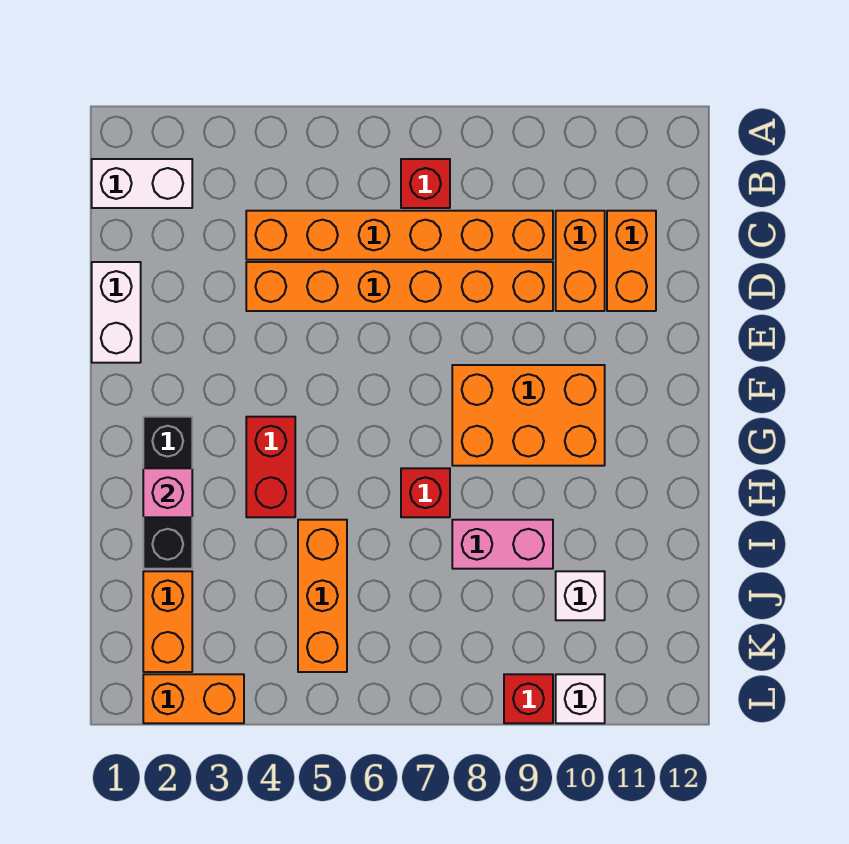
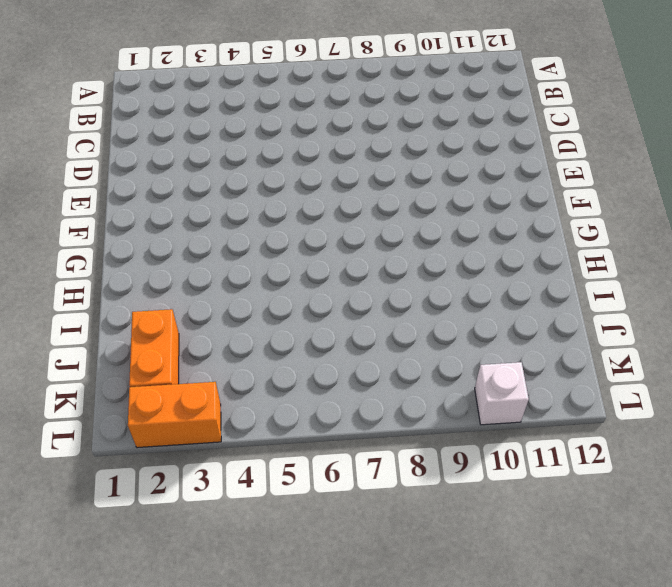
none -> white brick B1:B2 level 1
none -> red brick B7 level 1
none -> orange brick C4:C9 level 1

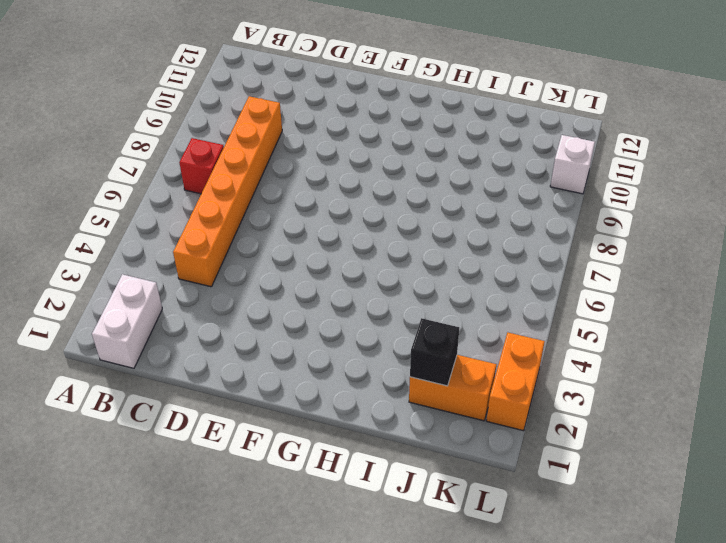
black brick J2 level 2 -> none
none -> orange brick C10:D10 level 1
none -> orange brick C11:D11 level 1
none -> white brick D1:E1 level 1

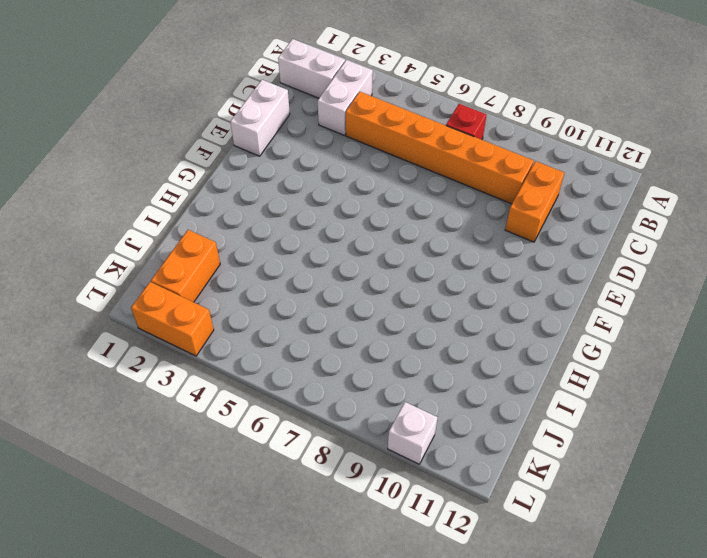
white brick B3:C3 level 1 -> none
none -> orange brick C11:D11 level 1
none -> orange brick D4:D9 level 1
none -> orange brick F8:G10 level 1

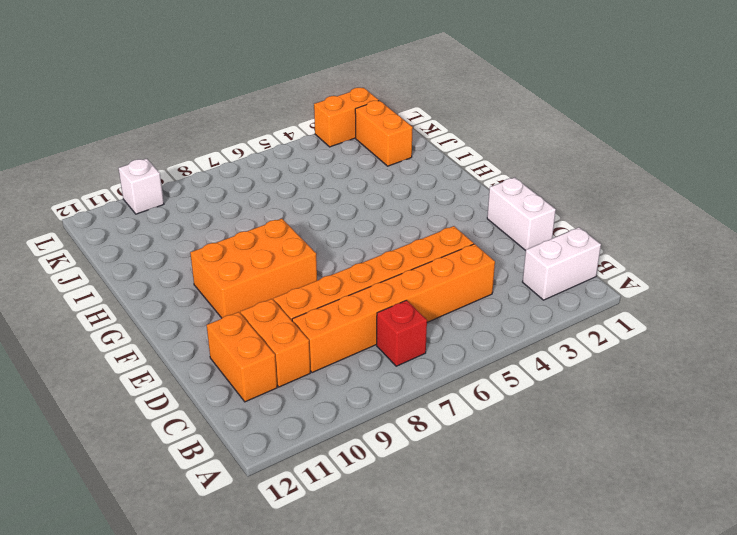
none -> black brick G2:I2 level 1
none -> red brick G4:H4 level 1
none -> red brick H7 level 1

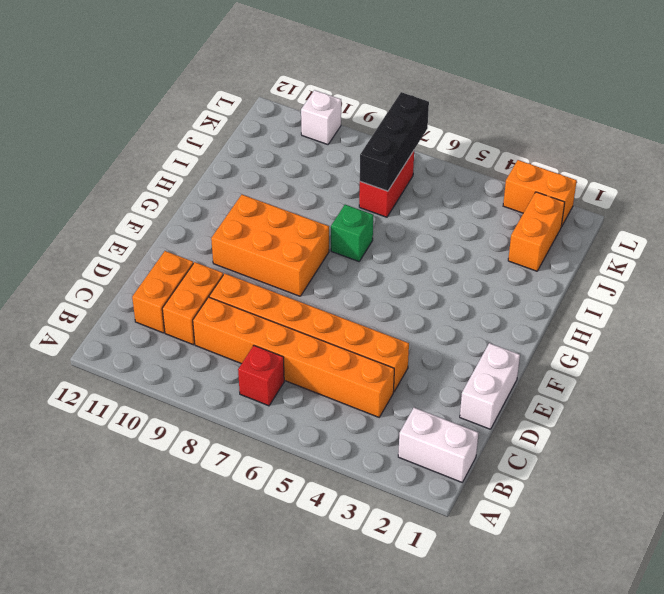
green brick H7 level 1 -> red brick H7 level 1
red brick J7:K7 level 1 -> red brick G4:H4 level 1
black brick J7:L7 level 2 -> black brick G2:I2 level 1
none -> orange brick I5:K5 level 1
none -> pink brick I8:I9 level 1
none -> white brick J10 level 1

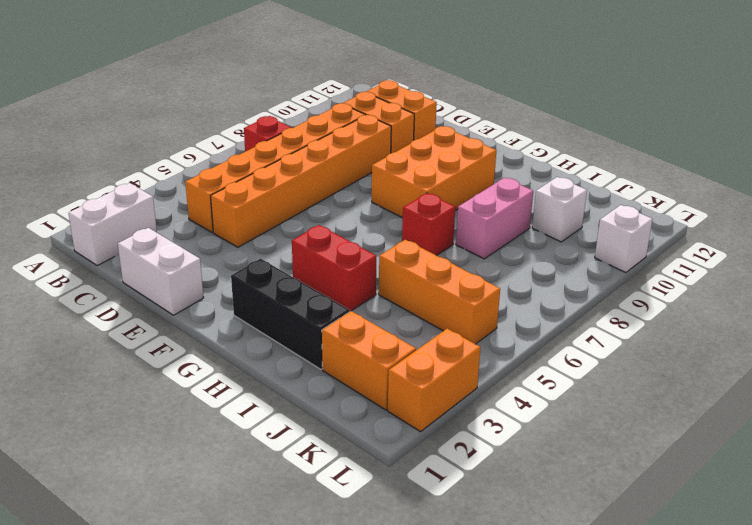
none -> red brick L9 level 1
none -> pink brick H2 level 2

